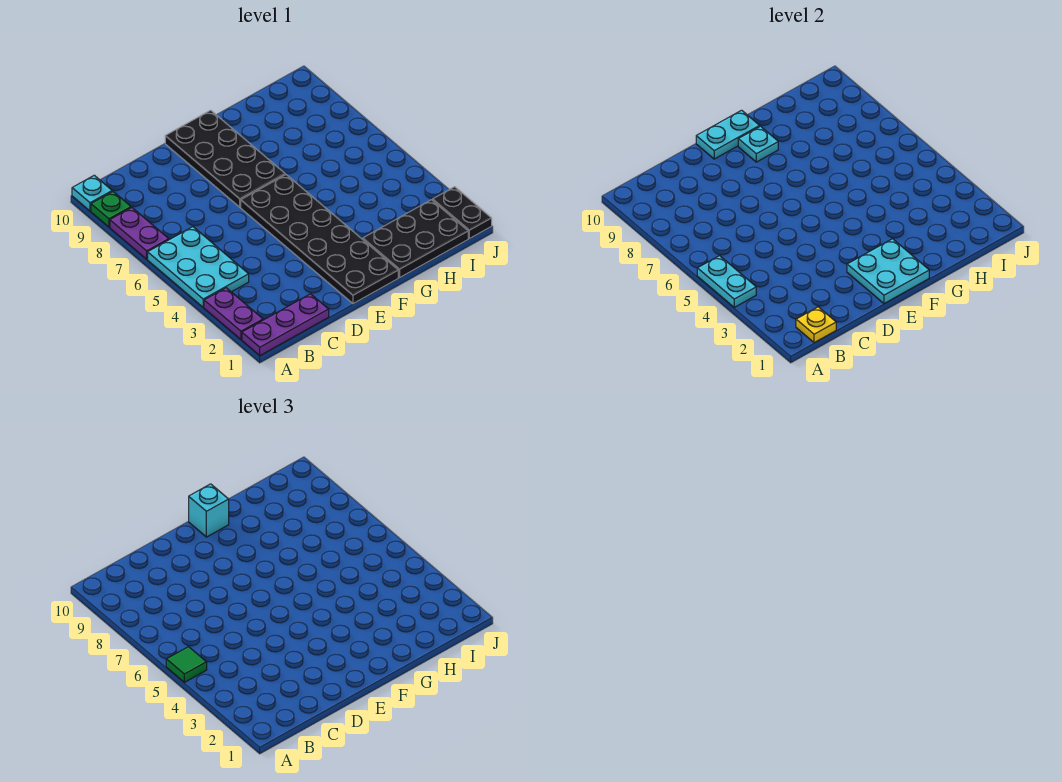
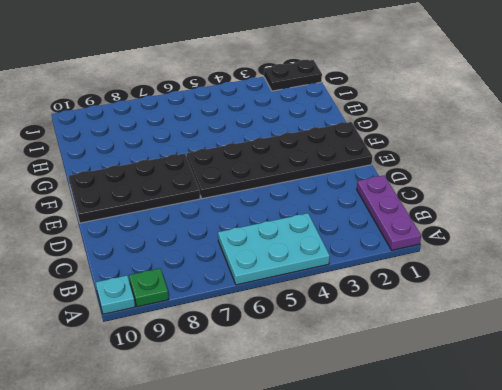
none -> purple plate A2:A3 level 1
none -> purple plate A7:A8 level 1
none -> black plate G1:I2 level 1

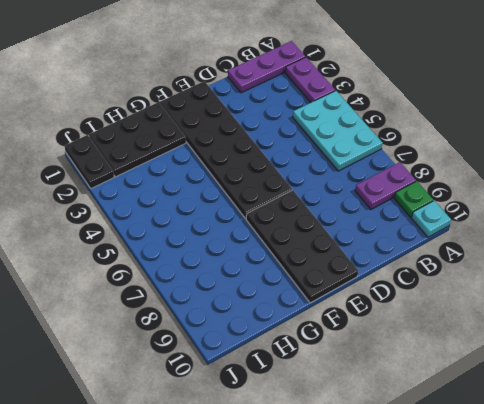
purple plate A8:B8 level 1 -> purple plate A7:A8 level 1
none -> cyan plate A4:A5 level 2
none -> yellow plate B1 level 2
none -> cyan plate E1:F2 level 2

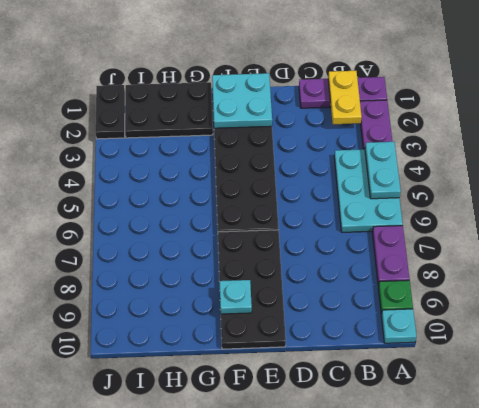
yellow plate B1:B2 level 2 -> yellow plate B1 level 2
none -> cyan plate E10:F10 level 2
none -> green tile A5 level 3
none -> cyan brick F10 level 3

